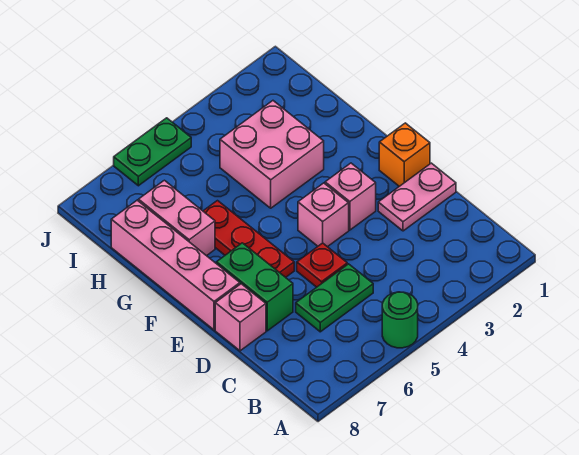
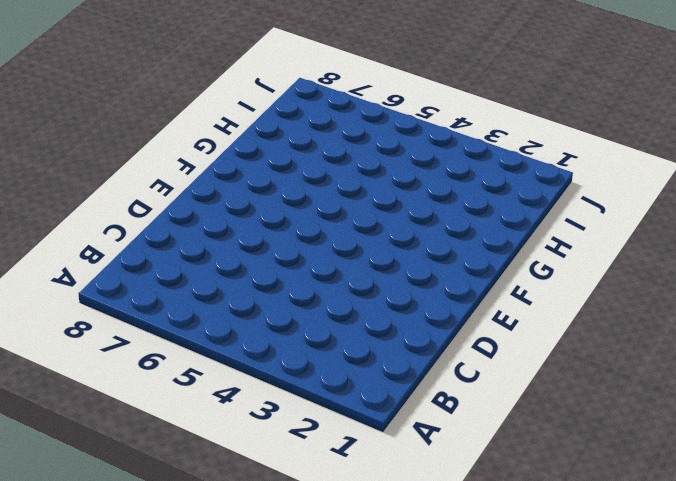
none -> green round brick A5 level 1
none -> green plate C5:C6 level 1
none -> pink plate D1:D2 level 1

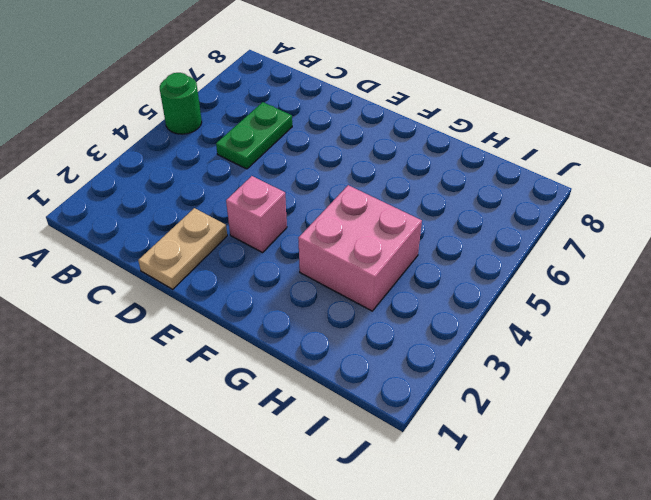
tan plate D1:D2 level 1 -> pink plate D1:D2 level 1
none -> red plate D5 level 1
none -> green brick D7:E7 level 1
none -> pink brick D8 level 1

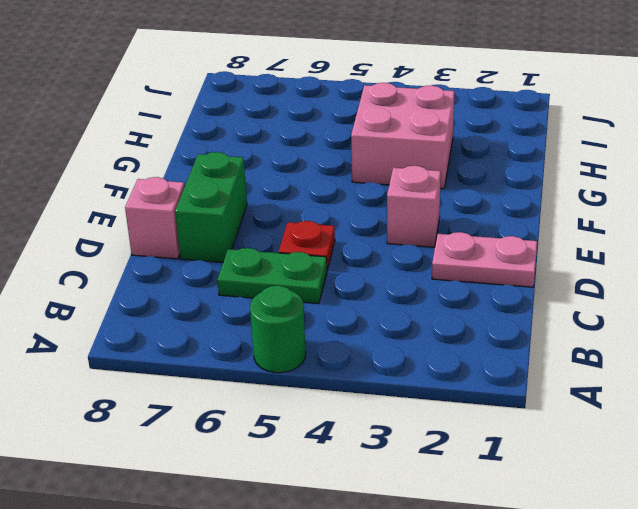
none -> orange brick E1 level 1
none -> pink brick E4 level 1
none -> red plate E6:G6 level 1

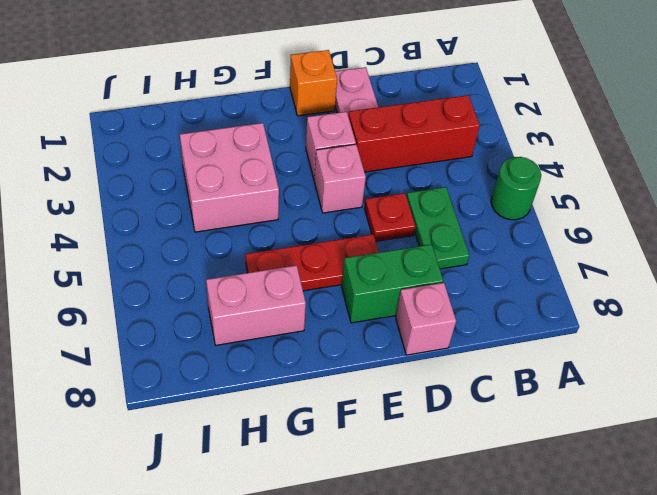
red brick B3:D3 level 1 -> none
none -> pink brick E8:H8 level 1
none -> green plate J5:J6 level 1

